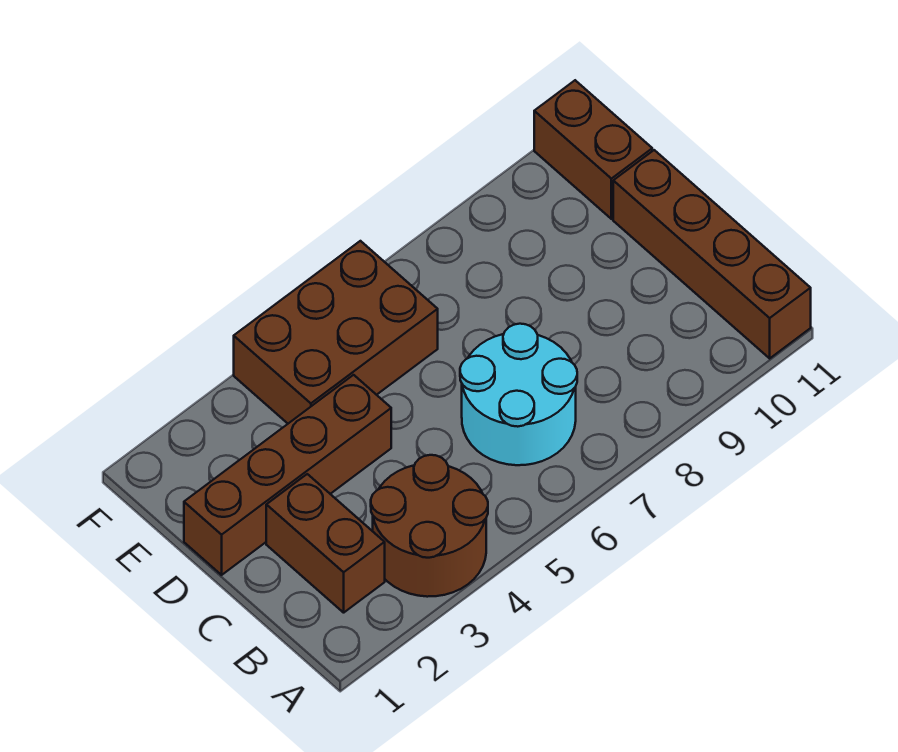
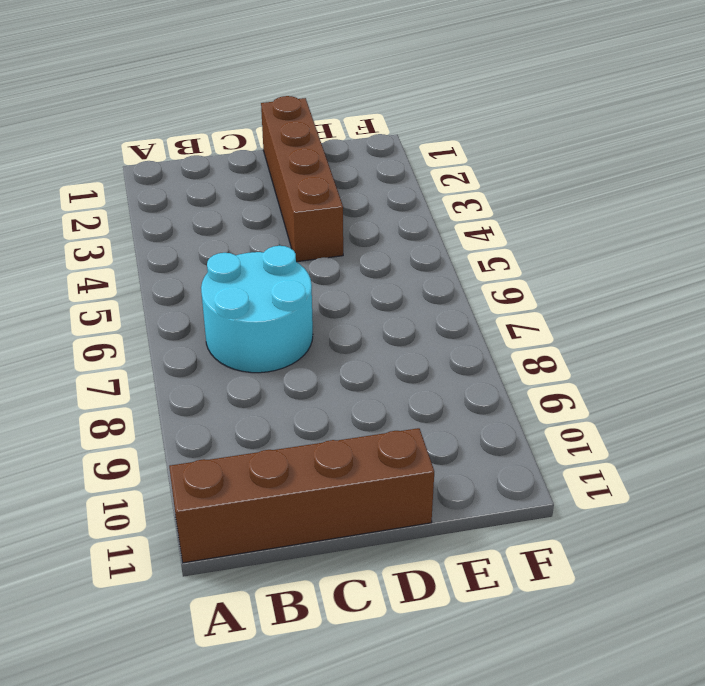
none -> brown round brick A3:B4 level 1
none -> brown brick B2:C2 level 1

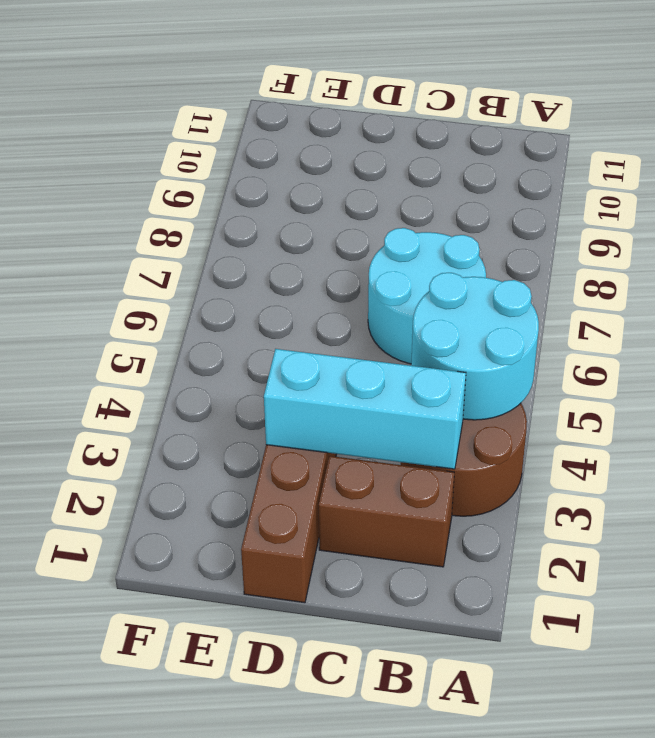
cyan round brick A4:B5 level 2 -> none
cyan brick B3:D3 level 2 -> none
none -> brown brick A11:D11 level 1
none -> brown brick E4:F6 level 1

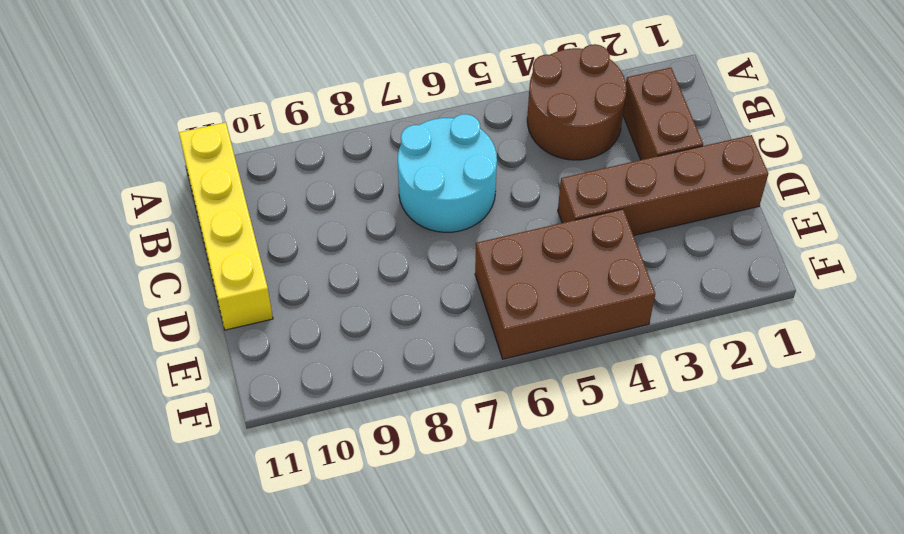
yellow brick A11:D11 level 1 -> brown brick A11:D11 level 1
none -> brown brick E11:F11 level 1

